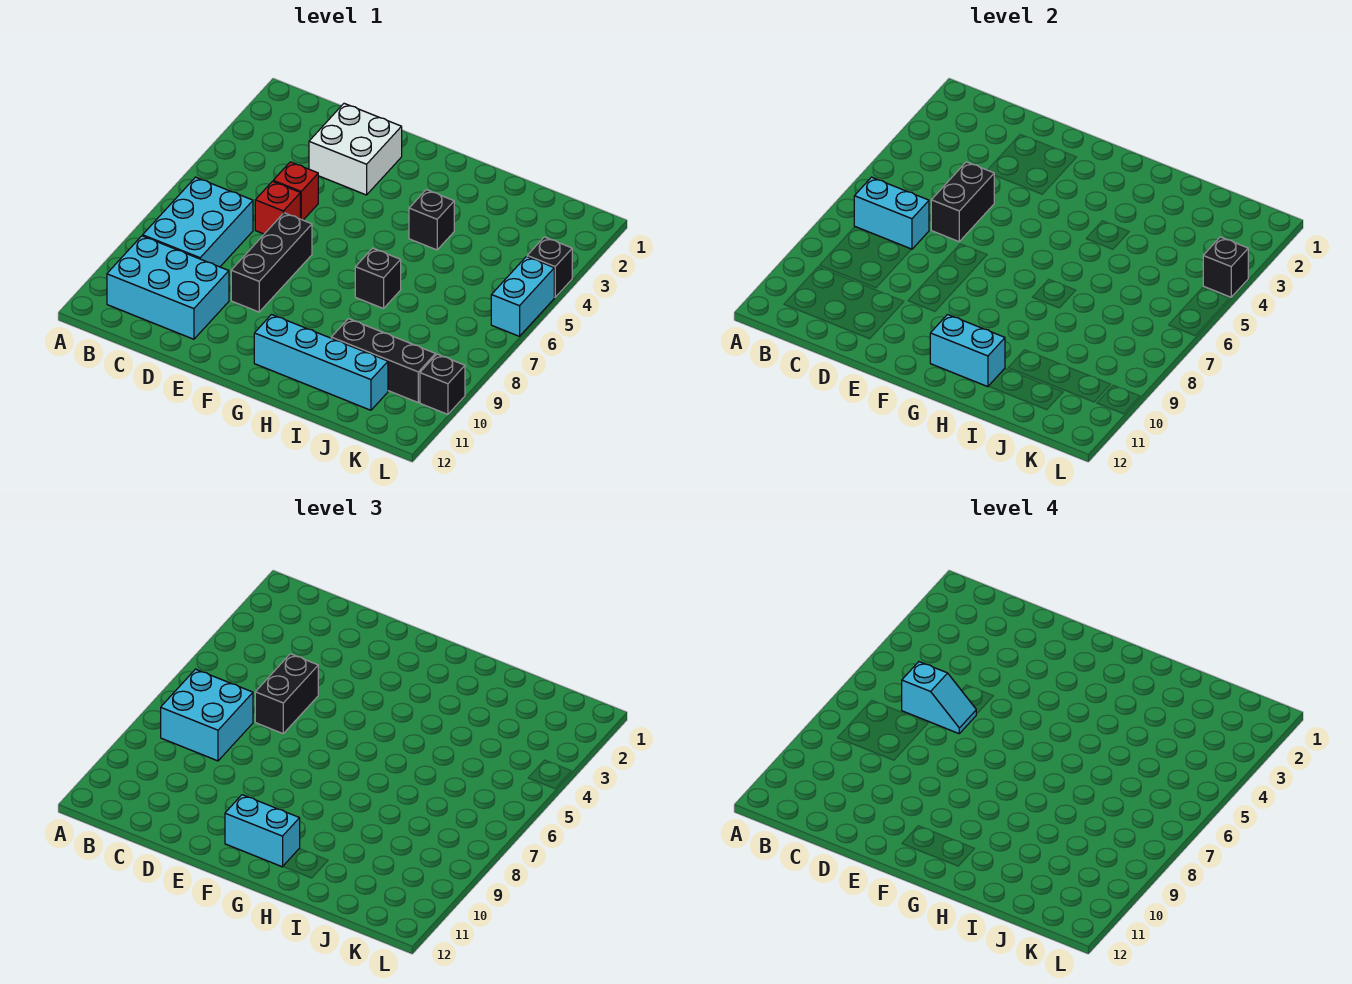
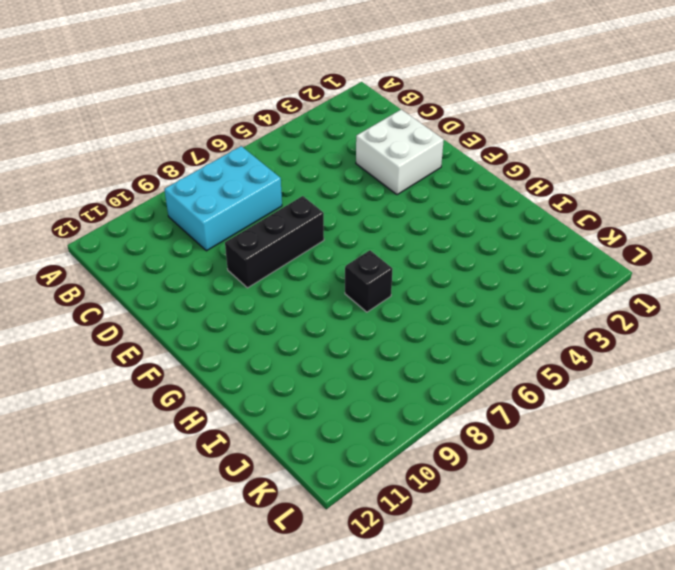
none -> cyan brick B10:D11 level 1
none -> red brick D5 level 1
none -> red brick D6 level 1

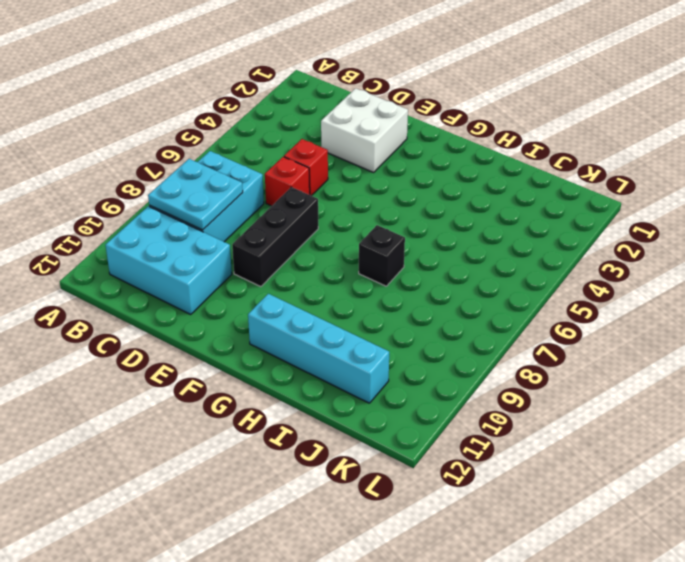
cyan plate B8:C9 level 2 -> none
none -> black brick H4 level 1
none -> black brick I10:K10 level 1
none -> black brick L4 level 1

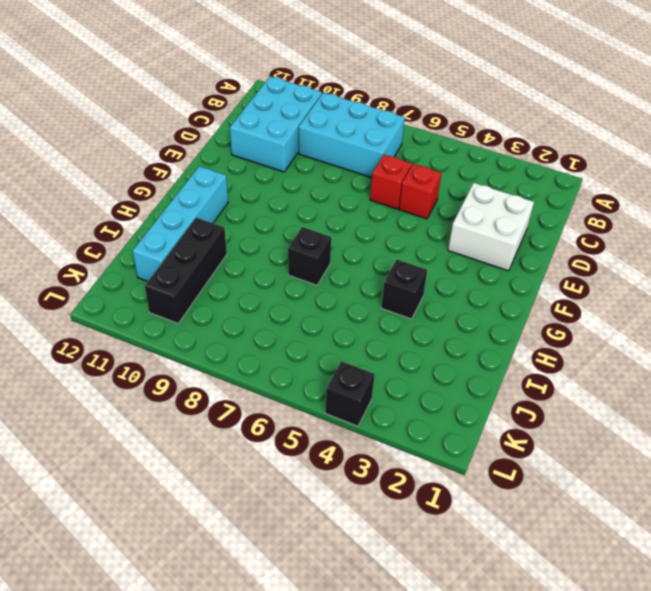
none -> black brick E7:E9 level 1
none -> cyan brick L5:L6 level 1
none -> black brick L10 level 1

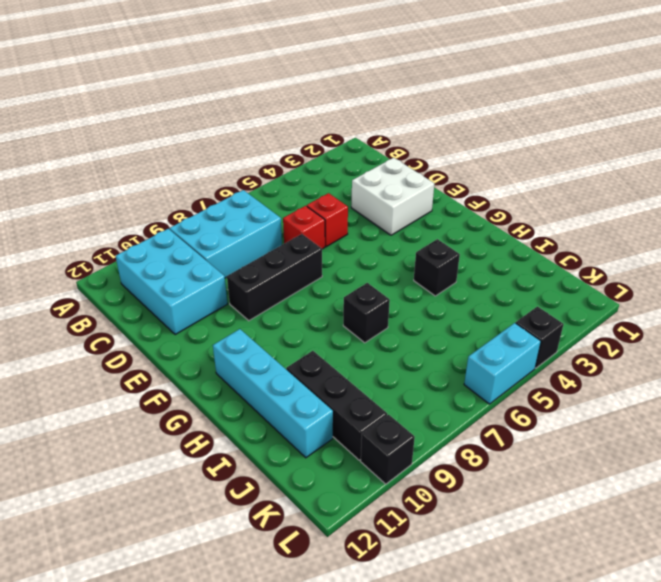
none -> cyan brick B7:C7 level 2
none -> black brick D5:D6 level 2
none -> cyan brick G11:H11 level 2

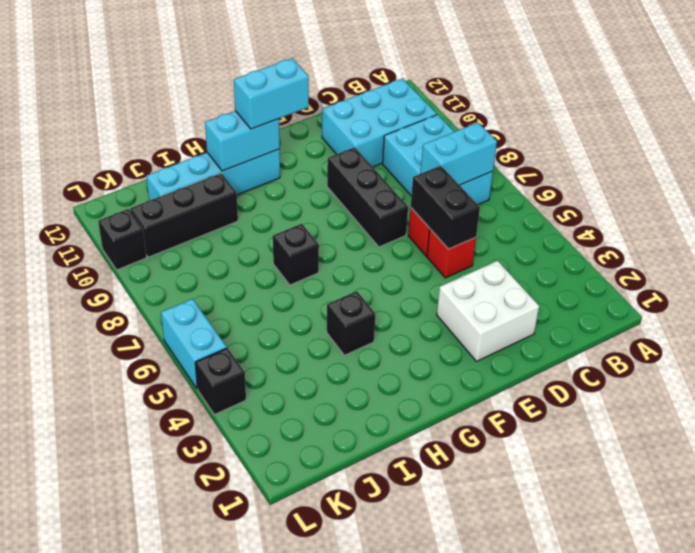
none -> black brick L4 level 2
none -> cyan brick B7:C8 level 3
none -> black brick D5:D6 level 3

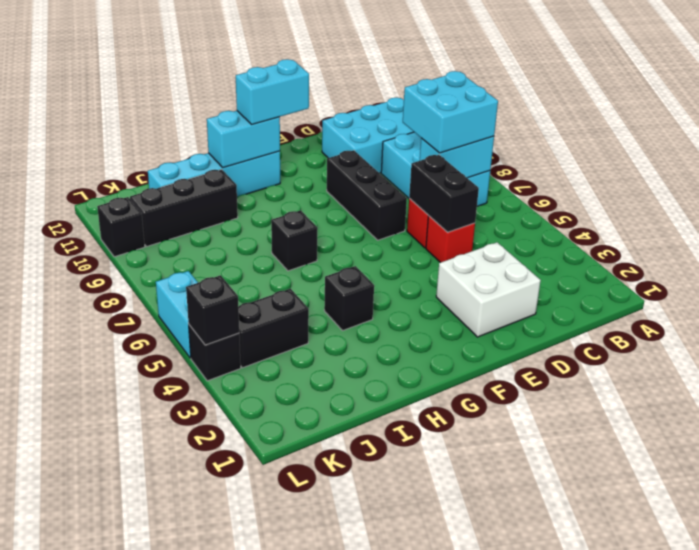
black brick J4:K4 level 1 -> black brick D5:D6 level 3
none -> cyan slope C6:D6 level 4 top C

